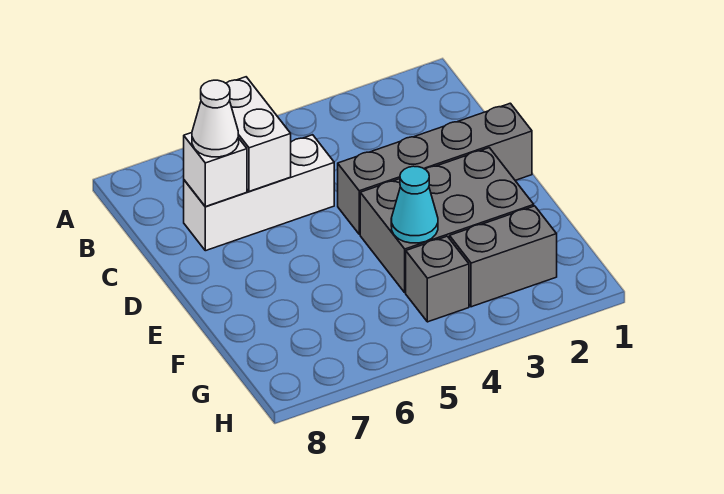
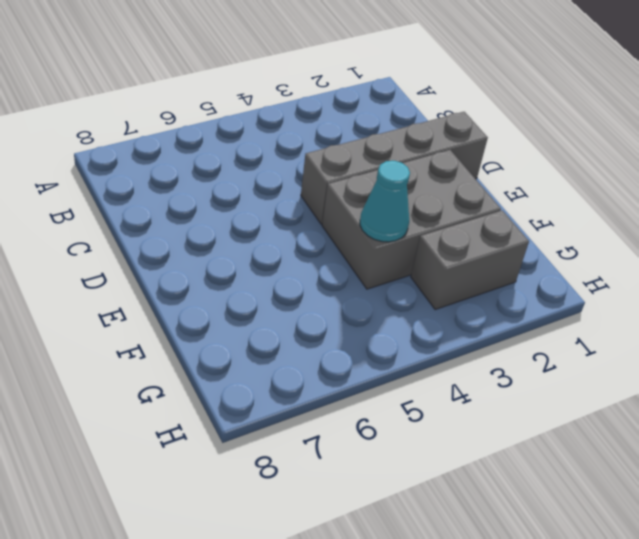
none -> white brick C5:C7 level 1
none -> grey brick G4 level 1

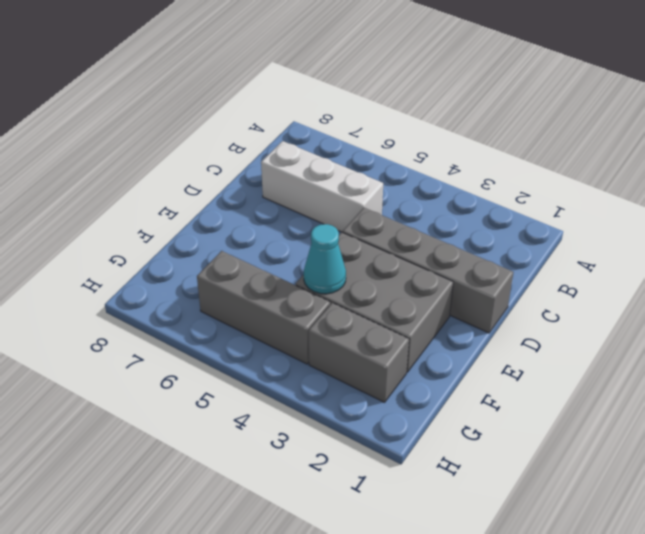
grey brick G4:G6 level 1 -> grey brick G4 level 1
none -> white brick B6:C6 level 2
none -> white brick C7 level 2

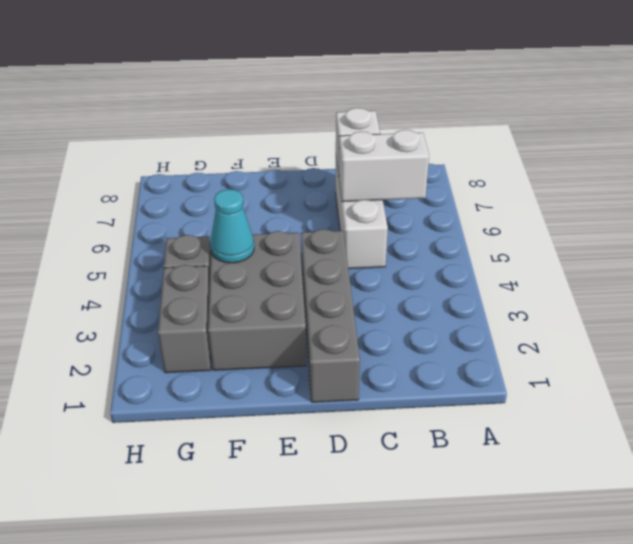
none -> white cone C7 level 3

